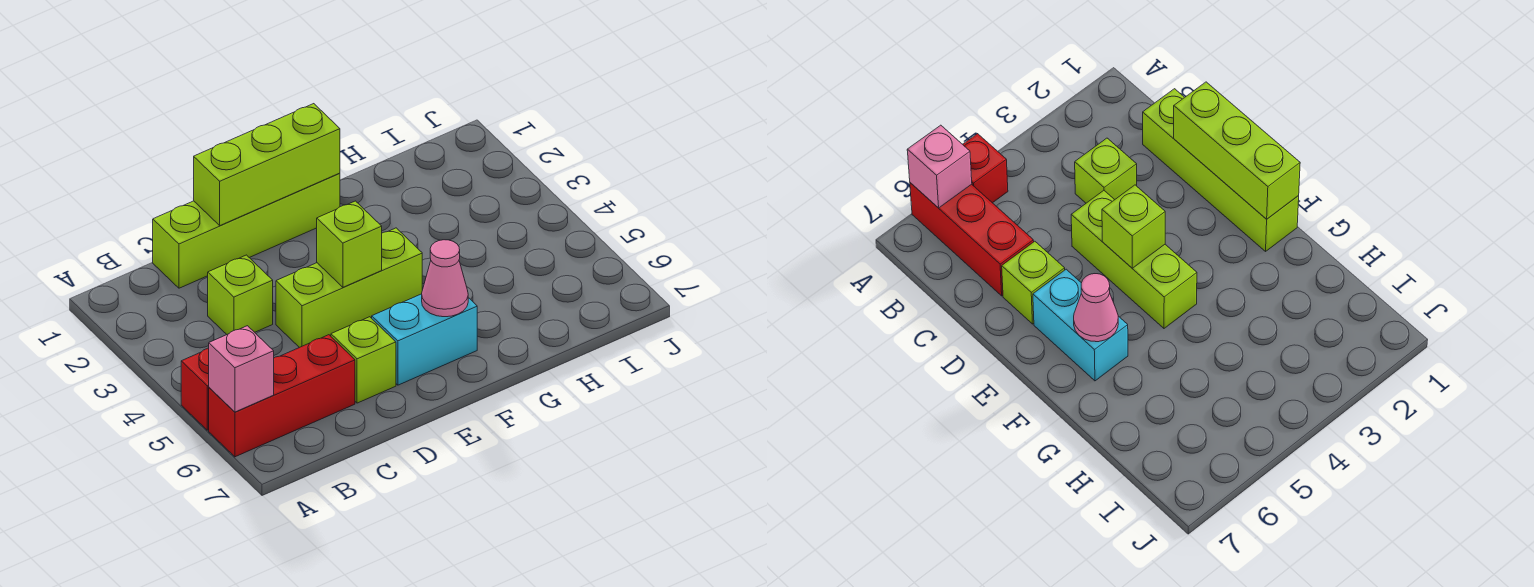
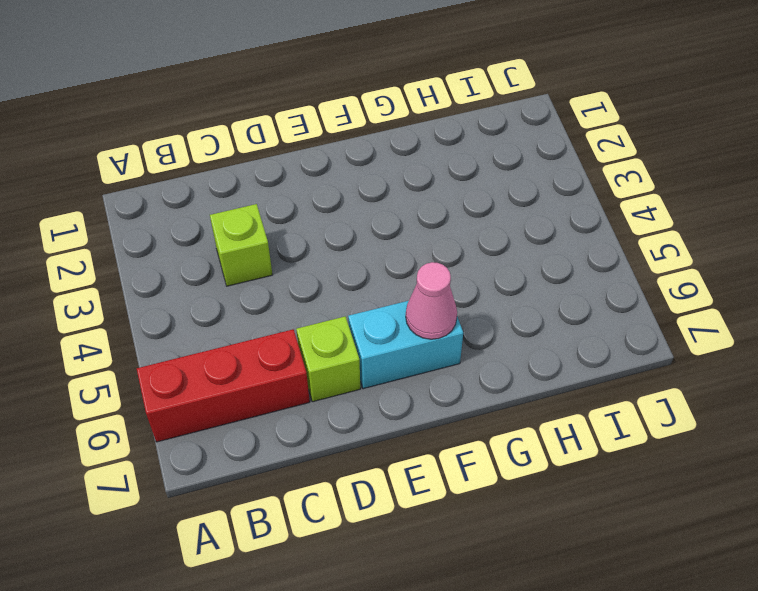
none -> red brick A5 level 1
none -> lime brick C1:F1 level 1

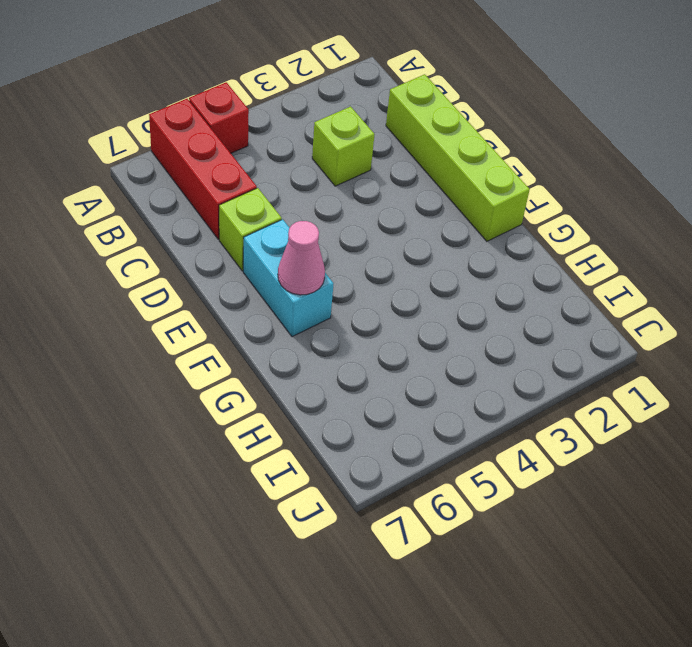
none -> lime brick D4:F4 level 1
none -> pink brick A6 level 2

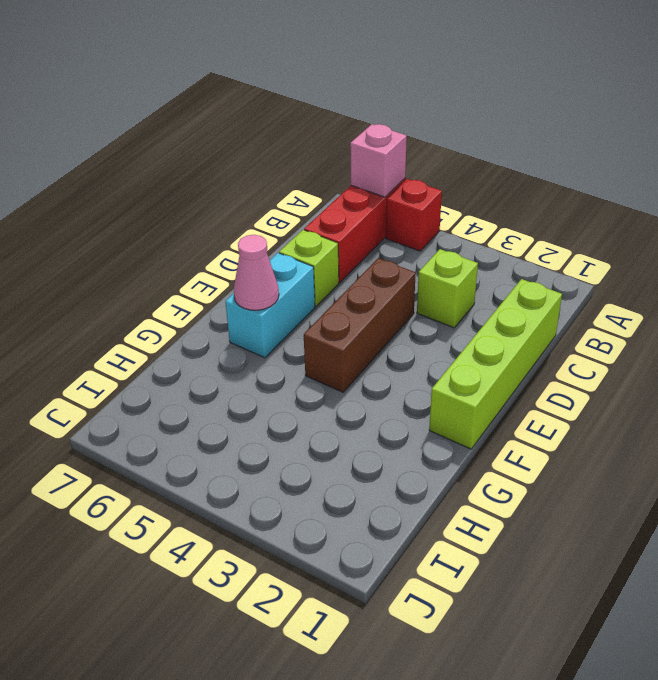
brown brick D4:F4 level 1 -> lime brick D4:F4 level 1
none -> lime brick D1:F1 level 2
none -> lime brick E4 level 2

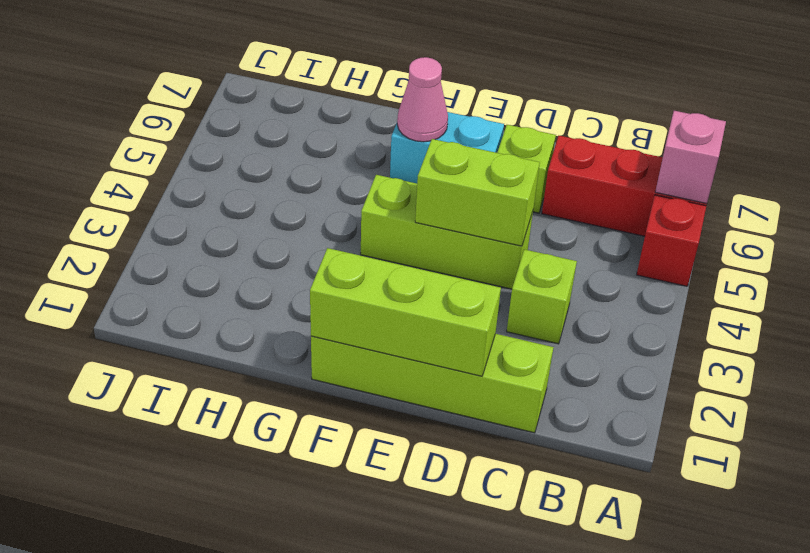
lime brick D4:E4 level 2 -> lime brick E4 level 2

